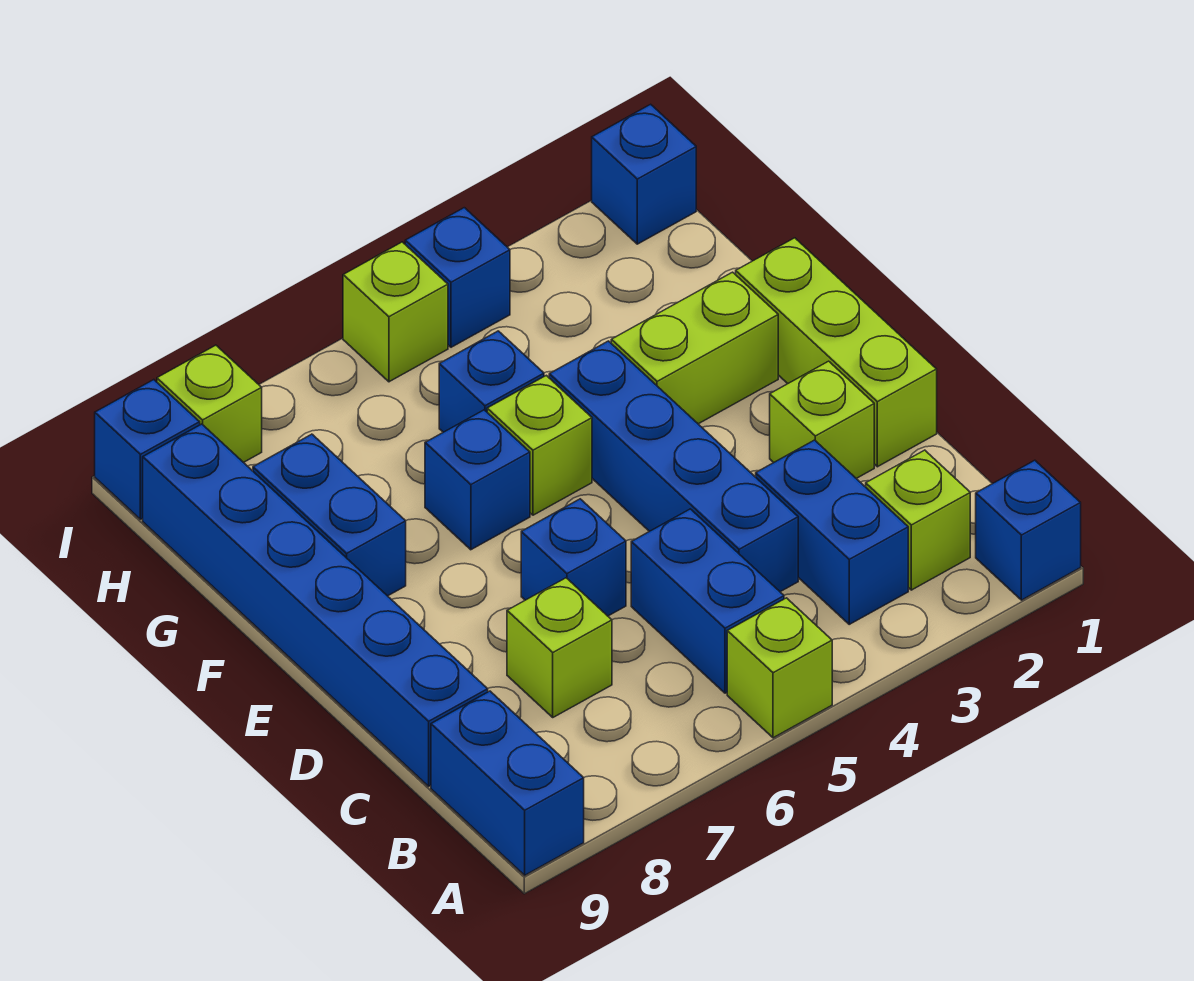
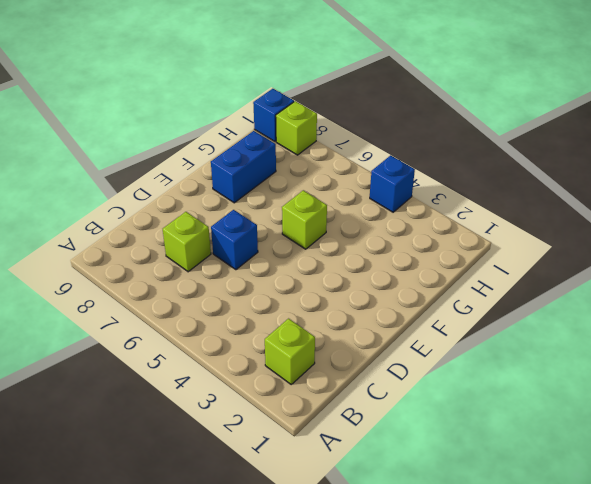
none -> blue brick A1 level 1
none -> lime brick A5 level 1
none -> blue brick A9:B9 level 1

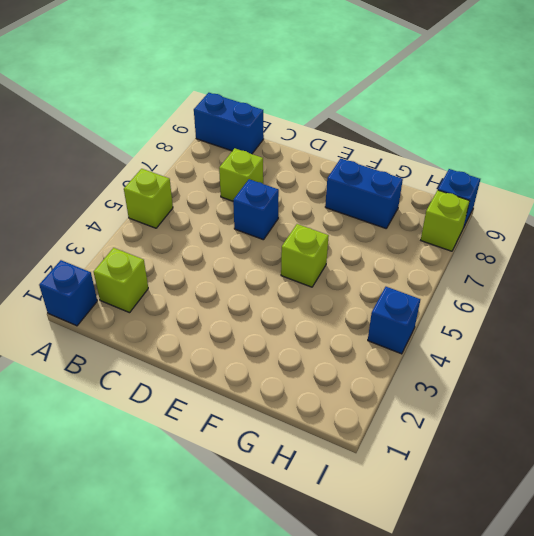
none -> blue brick B3:C3 level 1
none -> blue brick B5:C5 level 1
none -> blue brick C4:F4 level 1

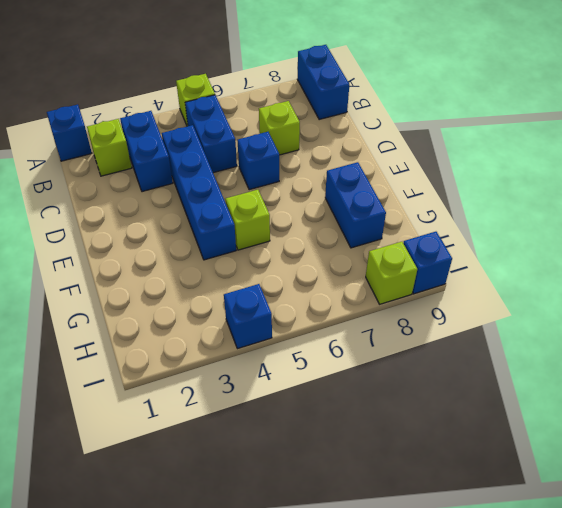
none -> blue brick C9:H9 level 1
none -> lime brick D1:F1 level 1
none -> lime brick D2 level 1

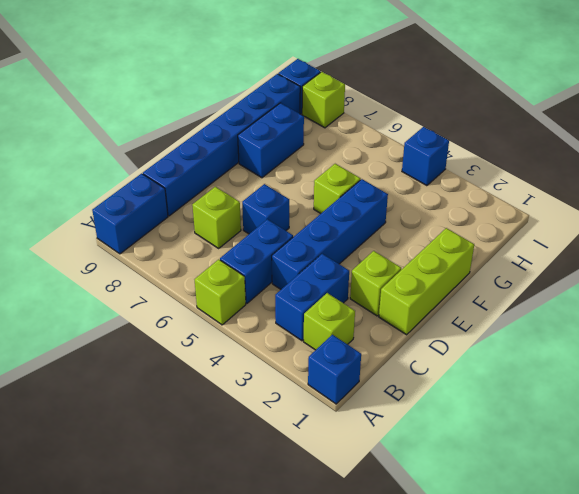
none -> lime brick F2:F3 level 1
none -> blue brick F6 level 1
none -> blue brick G5 level 1

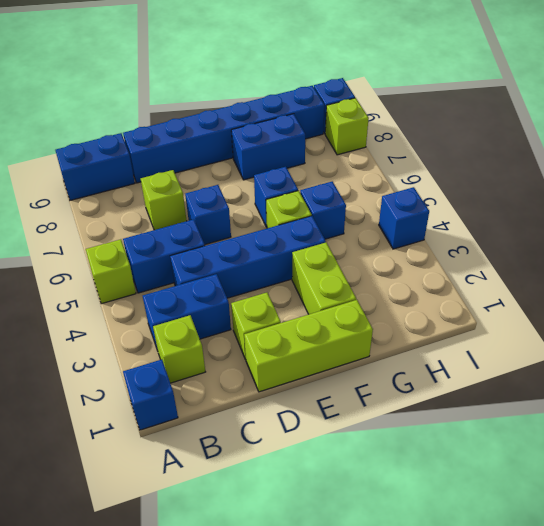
none -> blue brick I1 level 1
none -> lime brick I5 level 1

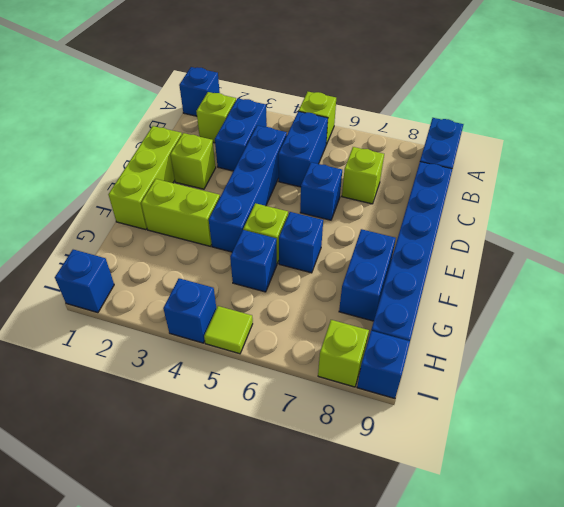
lime tile I5 level 1 -> lime brick I5 level 1

